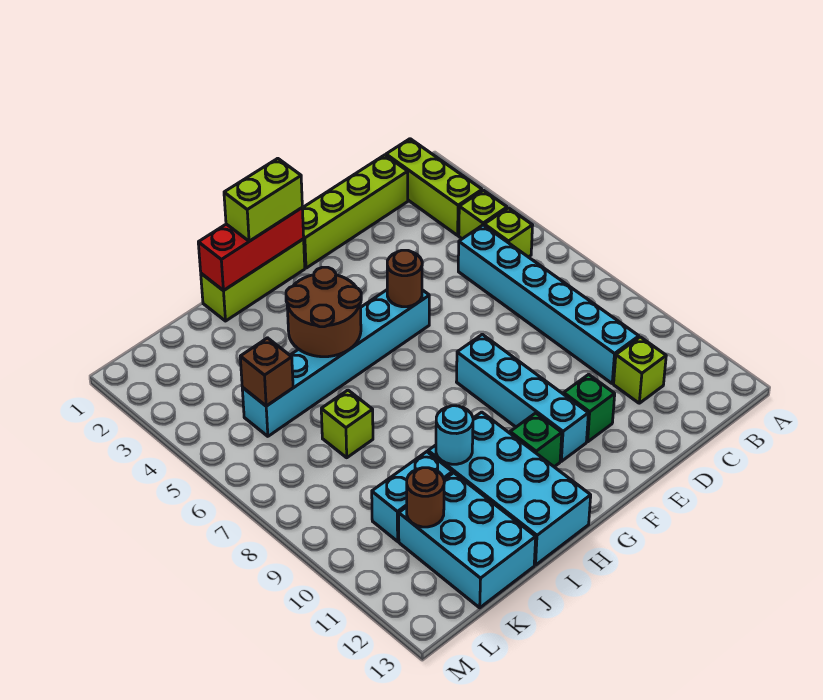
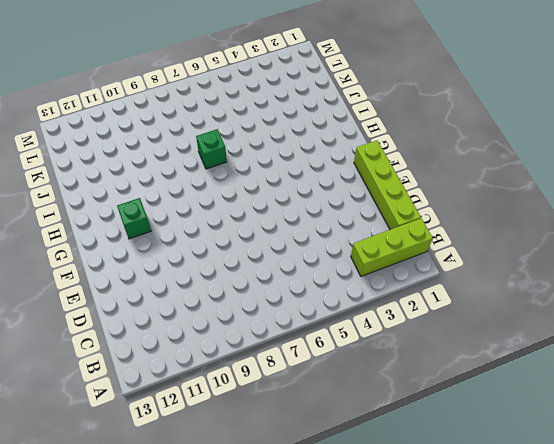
green brick I7 level 1 -> green brick E11 level 1
none -> lime brick B4 level 1
none -> lime brick B5 level 1
none -> cyan brick C5:C10 level 1

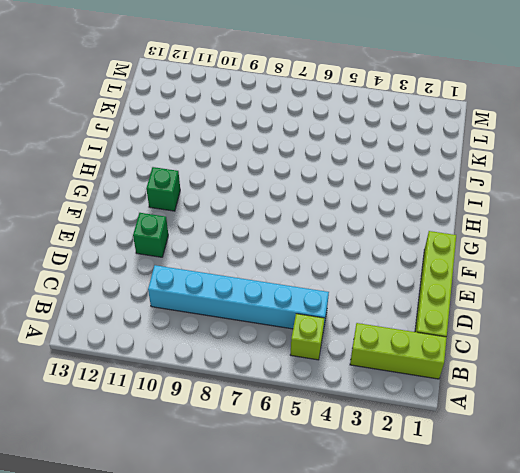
none -> lime brick B4 level 1
none -> lime brick C11 level 1
none -> cyan brick F5:K5 level 1

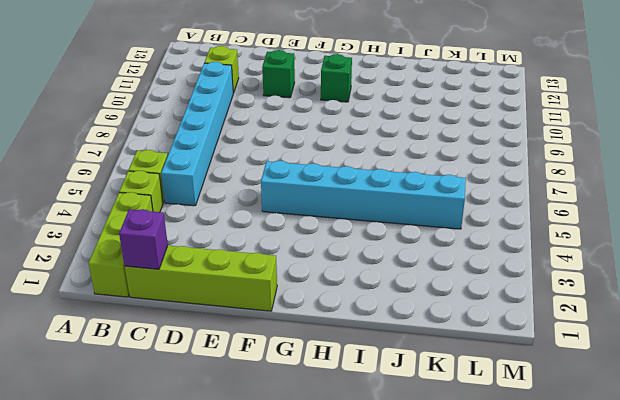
purple brick C1 level 2 -> none
none -> cyan brick F8:F11 level 1
none -> lime brick G1:I1 level 1
none -> cyan brick H10:I13 level 1

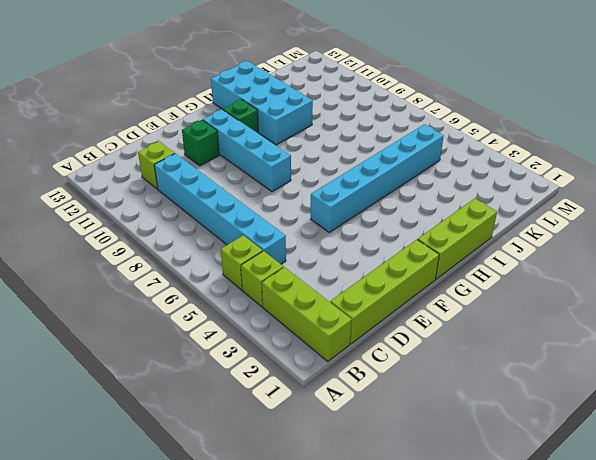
none -> lime brick J7 level 1
none -> cyan brick J10:K10 level 1
none -> cyan brick J11:K13 level 1

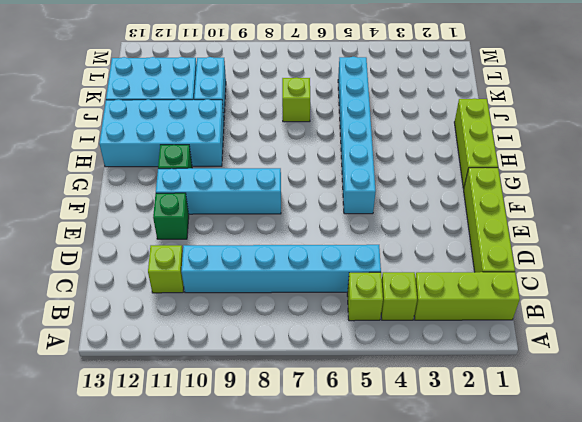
none -> brown round brick F5 level 2
none -> red brick G1:I1 level 2
none -> brown round brick H4:I5 level 2

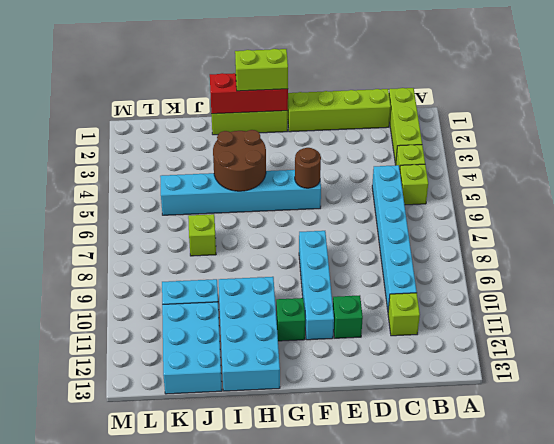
none -> cyan round brick I10 level 2
none -> brown brick K5 level 2
none -> brown round brick K11 level 2

